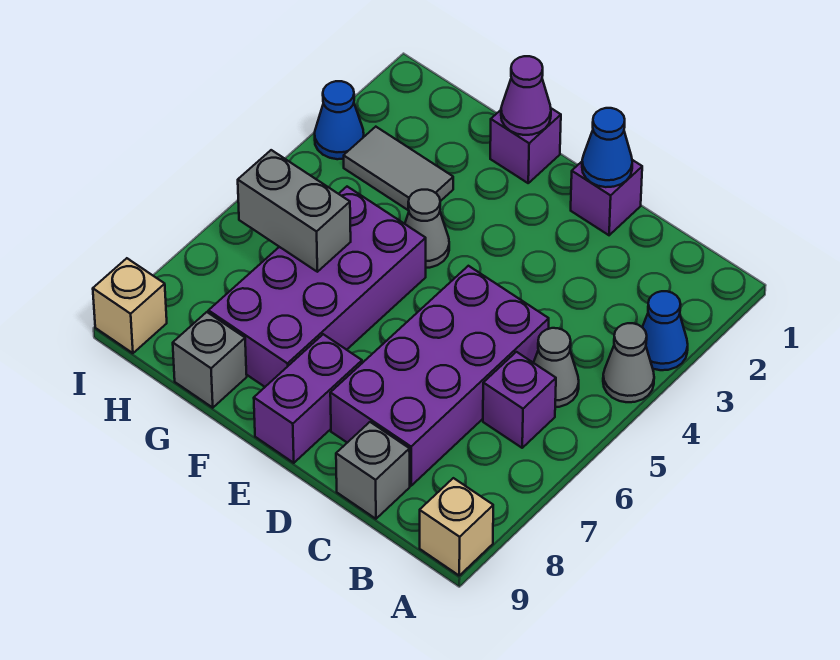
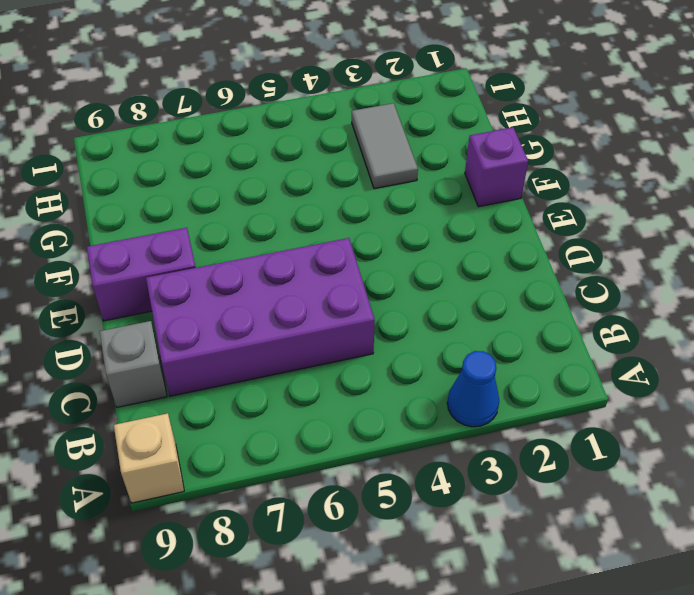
none -> grey cone A4 level 1
none -> grey cone B5 level 1
none -> purple brick B6 level 1

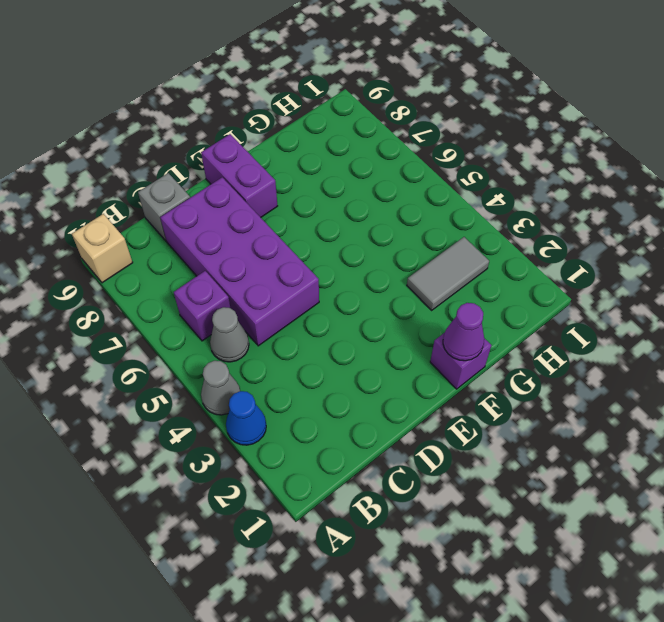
none -> purple brick D1 level 1
none -> grey cone F4 level 1
none -> purple brick F5:G8 level 1

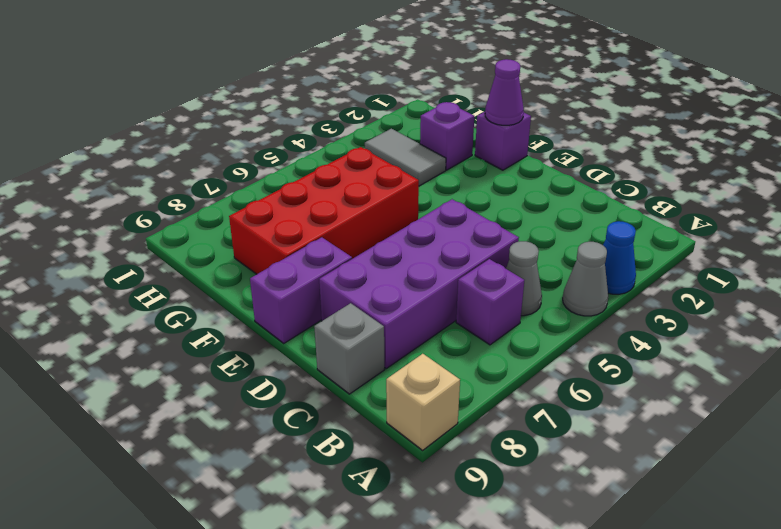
red brick F5:G8 level 1 -> purple brick F5:G8 level 1
purple brick G2 level 1 -> purple brick D1 level 1
none -> grey cone F4 level 1
none -> grey brick G9 level 1
none -> blue cone I3 level 1

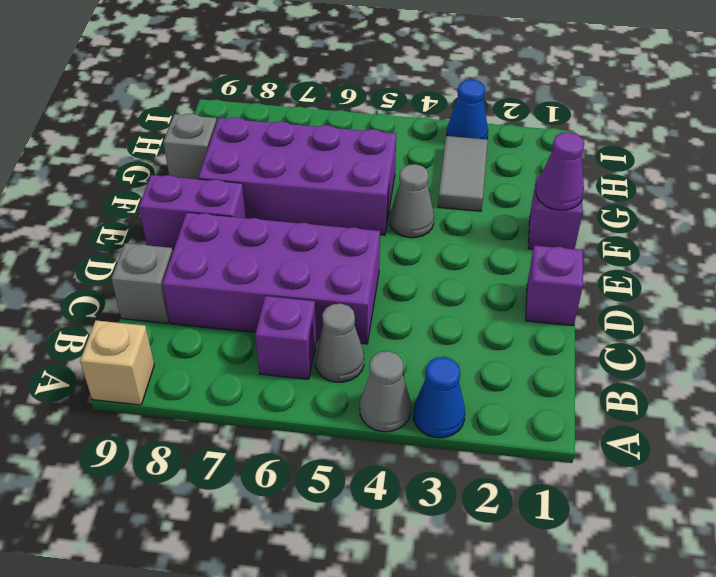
none -> tan brick I9 level 1
none -> blue cone D1 level 2
none -> grey brick G6:H6 level 2

